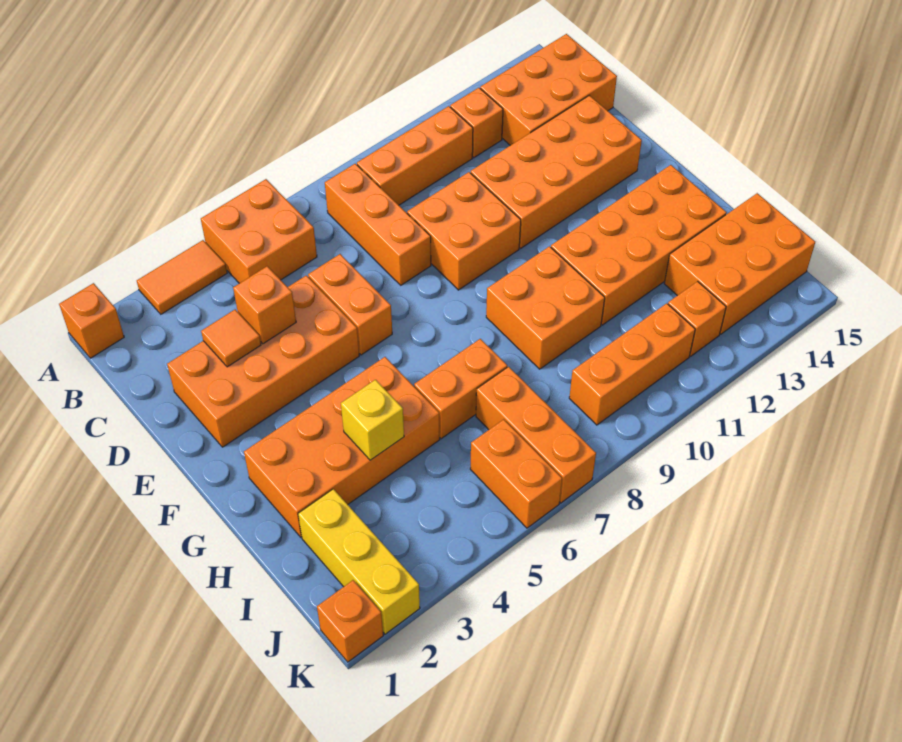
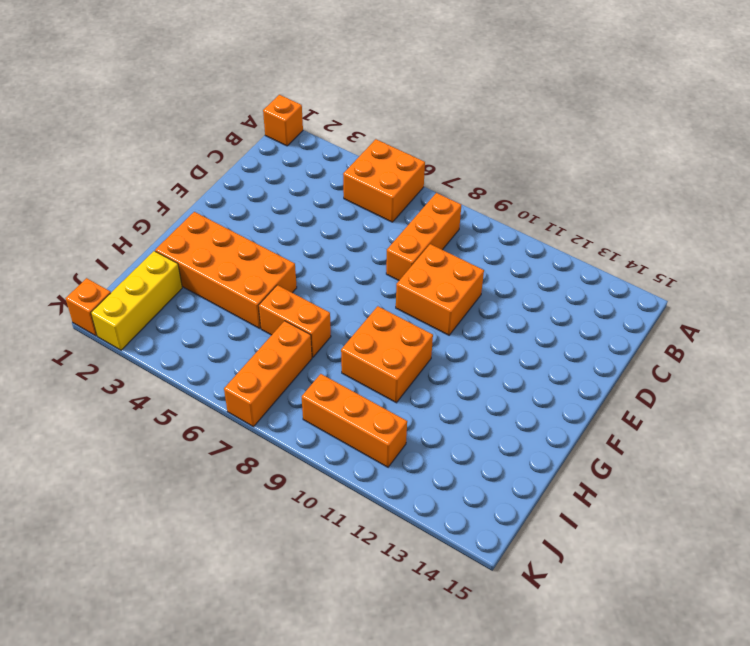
none -> orange tile A3:A4 level 1
none -> orange brick B9:B11 level 1
none -> orange brick B12 level 1

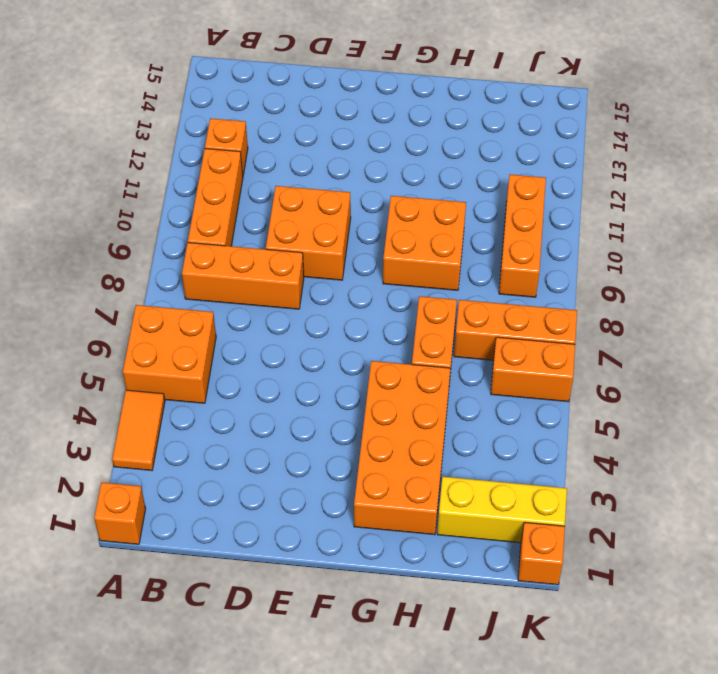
none -> orange brick B13:C15 level 1
none -> orange brick D2:E5 level 1
none -> orange brick D6:E6 level 1

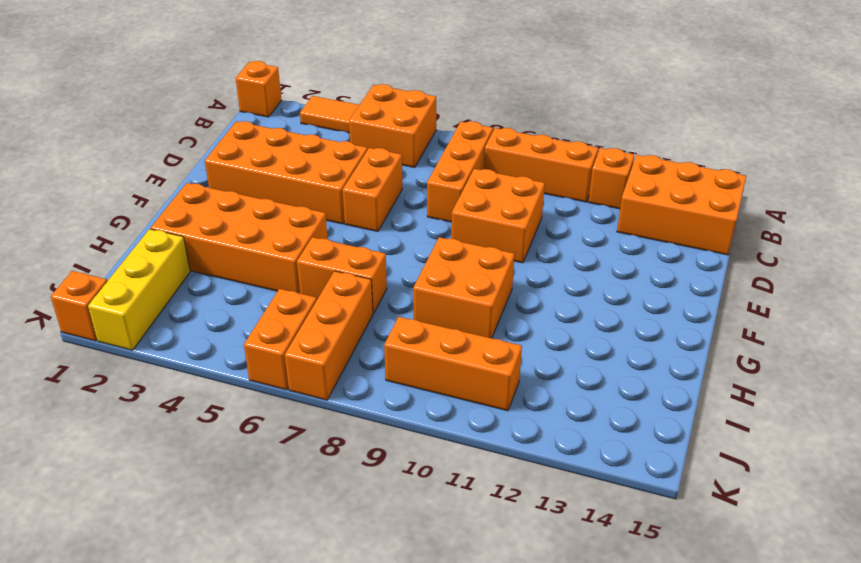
none -> orange brick D11:E14 level 1
none -> orange brick G11:H14 level 1
none -> orange brick I13:J15 level 1

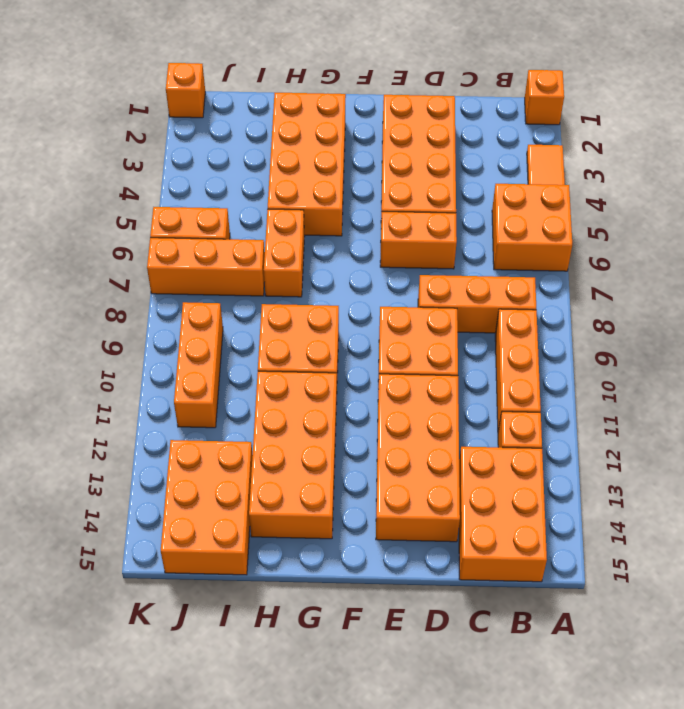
none -> yellow brick I2:K2 level 1
none -> orange brick J12 level 1
none -> orange tile D3 level 2

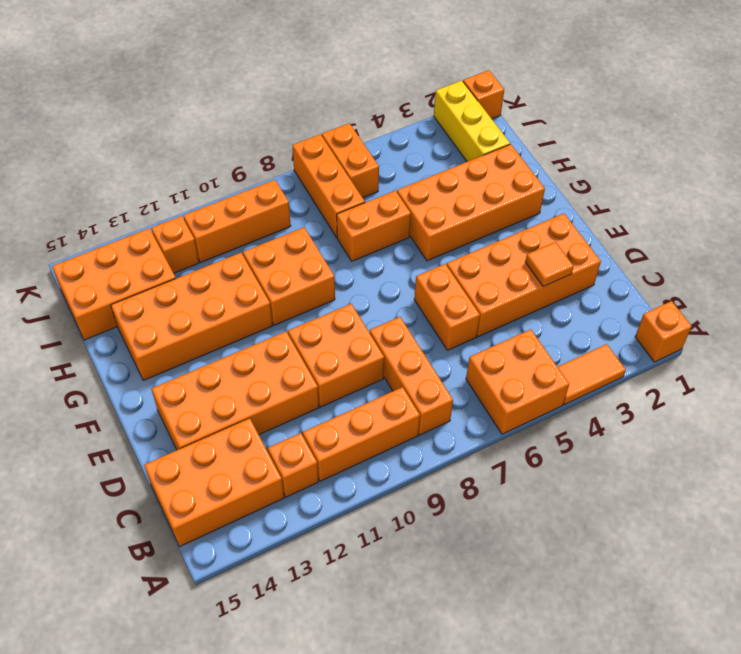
none -> orange brick D4 level 2
none -> yellow brick H4 level 2

